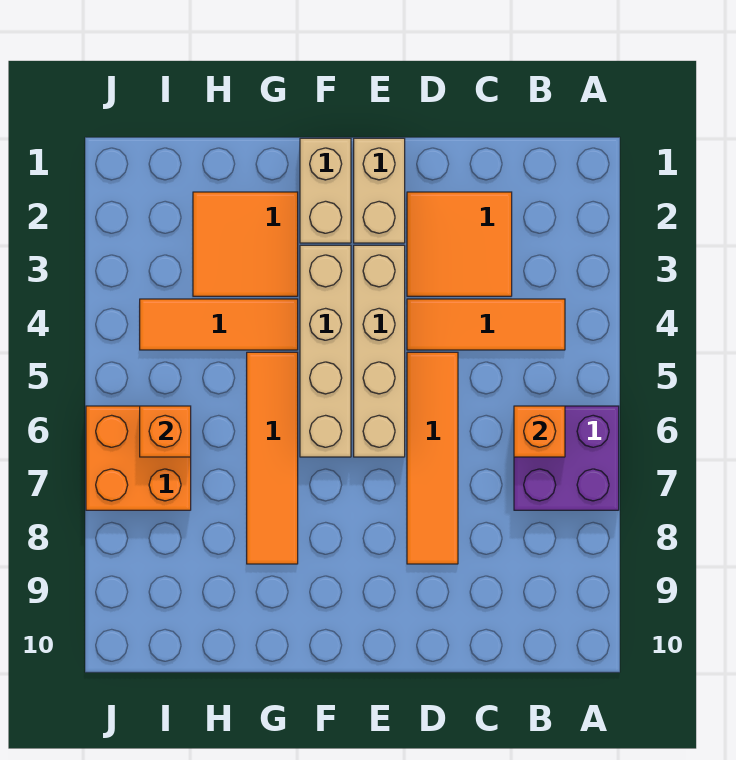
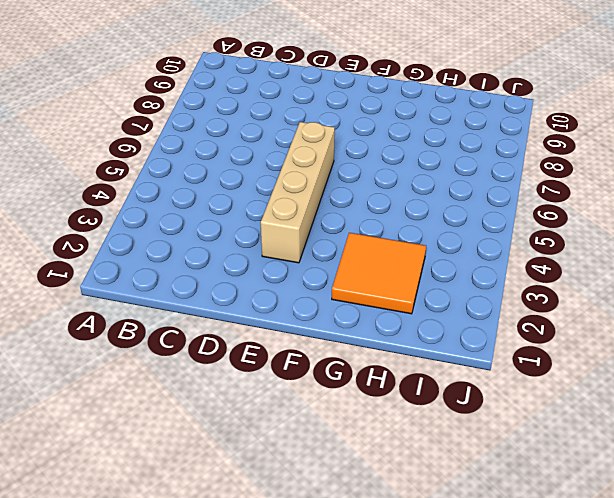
none -> purple brick A6:B7 level 1
none -> orange tile B4:D4 level 1
none -> orange tile C2:D3 level 1

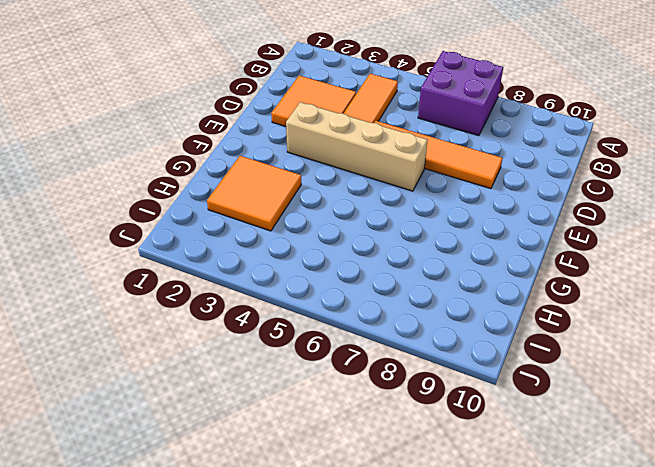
none -> tan brick E1:E2 level 1
none -> tan brick F1:F2 level 1
none -> tan brick F3:F6 level 1

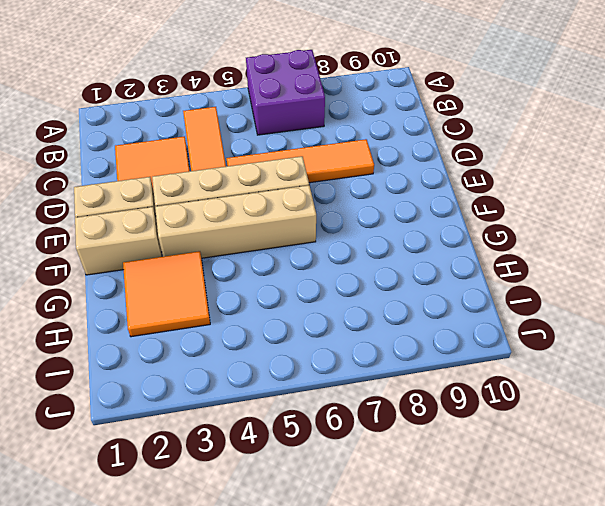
none -> orange tile G4:I4 level 1
none -> orange tile G5:G8 level 1
none -> orange brick I6:J7 level 1

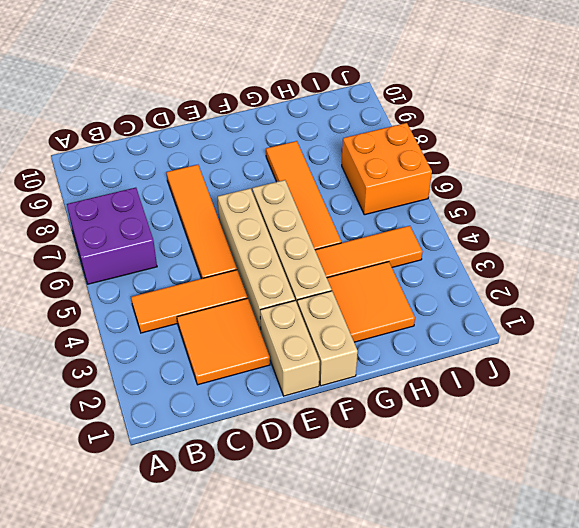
none -> orange brick B6 level 2
none -> orange brick I6 level 2

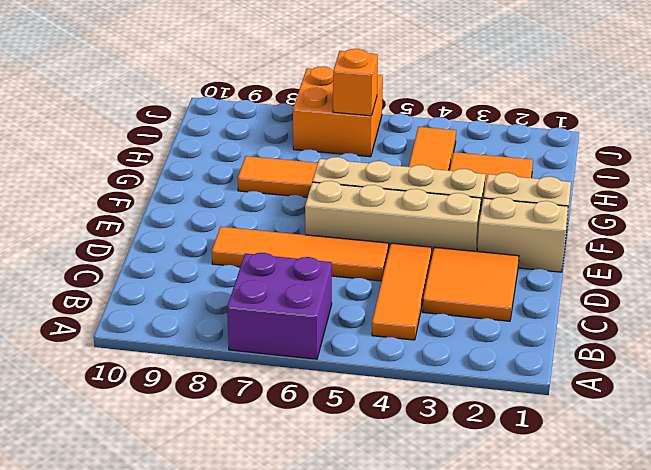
none -> orange brick B6 level 2

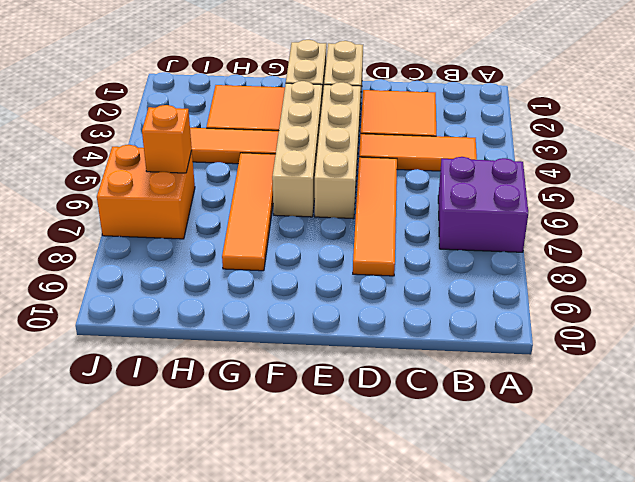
none -> orange brick B6 level 2

